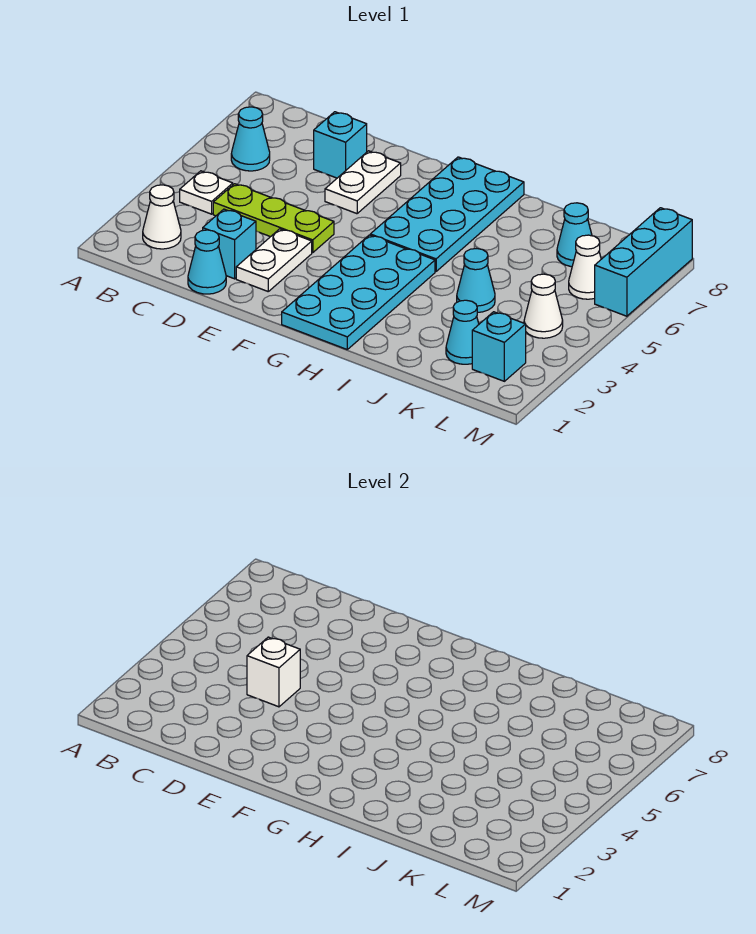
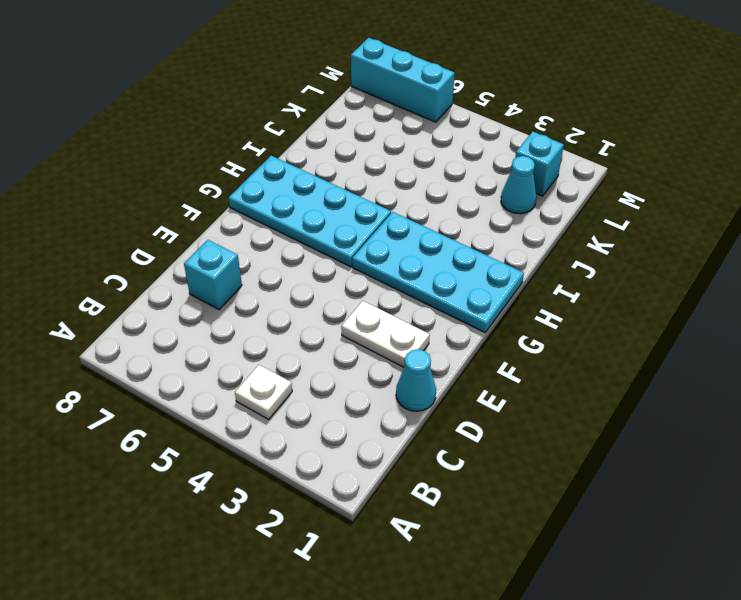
none -> white cone B2 level 1
none -> cyan cone B6 level 1
none -> lime plate C4:E4 level 1

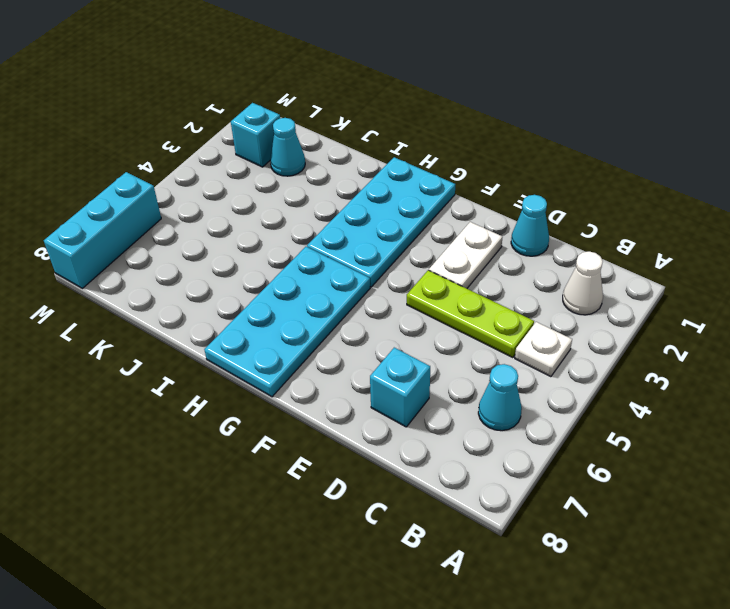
none -> cyan brick D2 level 1
none -> white plate E6:E7 level 1
none -> cyan cone J4 level 1

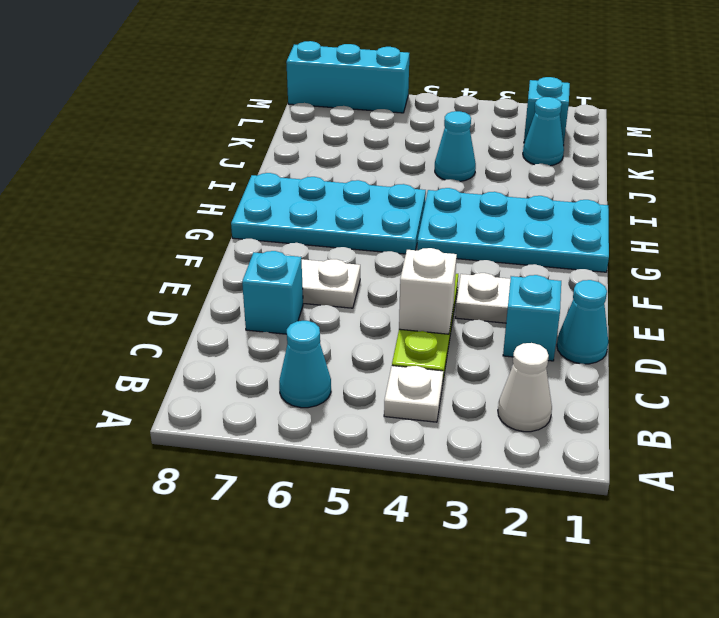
none -> cyan cone K7 level 1
none -> white cone L4 level 1
none -> white cone L6 level 1

